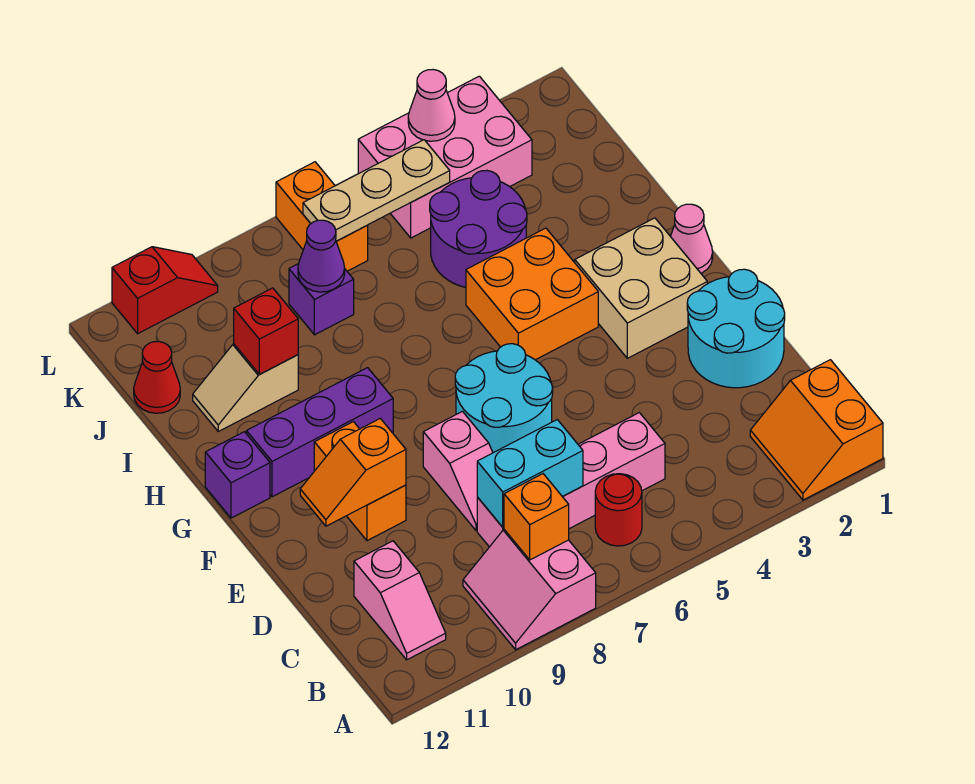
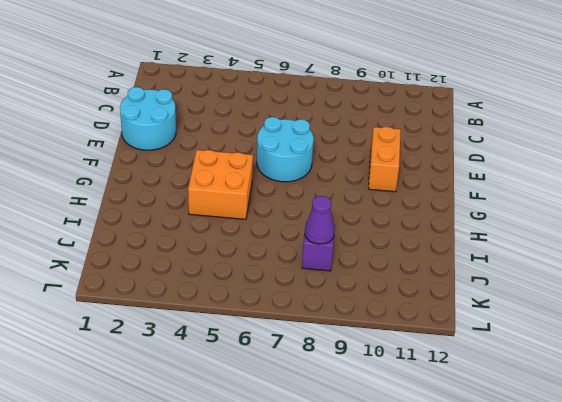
none -> orange slope A1:B2 level 1 top 1
none -> pink slope A8:B9 level 1 top 8
none -> red round brick B6 level 1

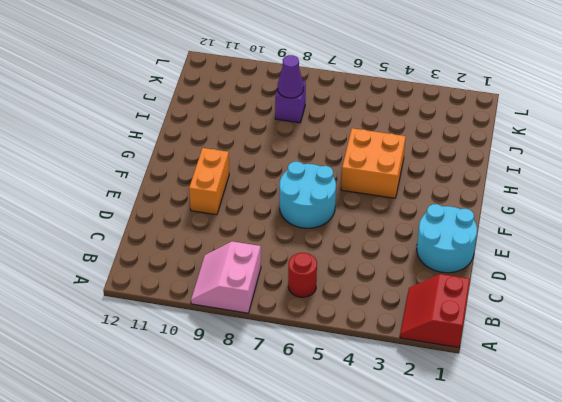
red slope A1:B2 level 1 top 1 -> orange slope A1:B2 level 1 top 1
none -> pink slope B11:C11 level 1 top C
none -> pink brick C5:C8 level 1
none -> pink slope D8:E8 level 1 top E

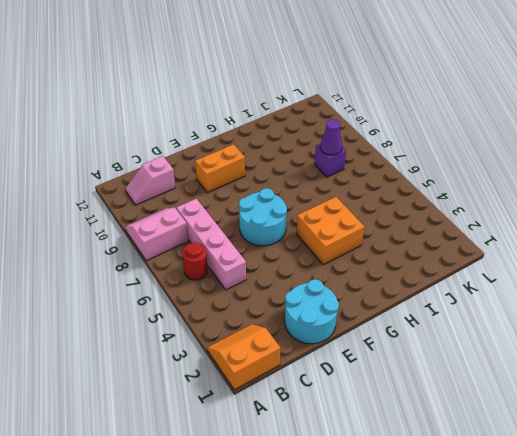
none -> pink slope D8:E8 level 1 top E
none -> tan brick F2:G3 level 1
none -> pink cone G1 level 1

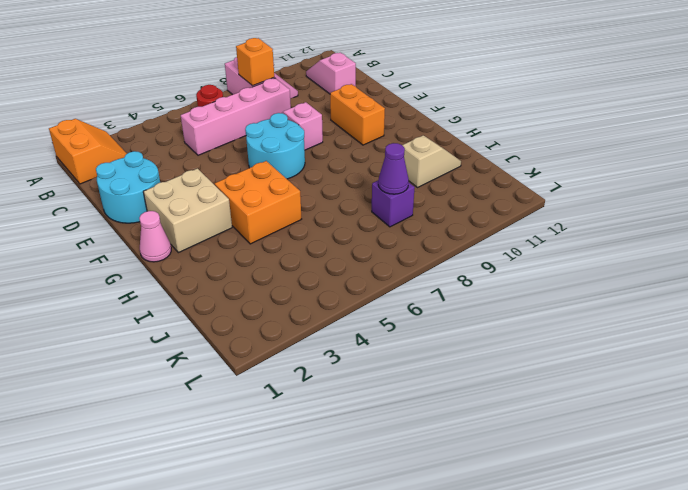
none -> purple brick G9:G11 level 1
none -> purple brick G12 level 1
none -> purple round brick I4:J5 level 1

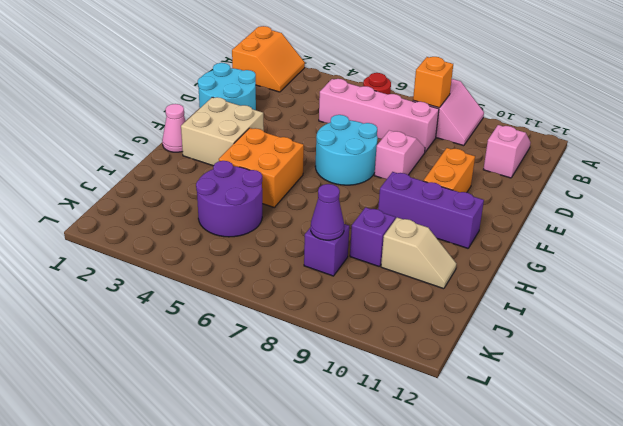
purple brick I9 level 1 -> purple brick G12 level 1
none -> red cone J12 level 1
none -> pink brick K3:L5 level 1
none -> orange brick K7:L7 level 1

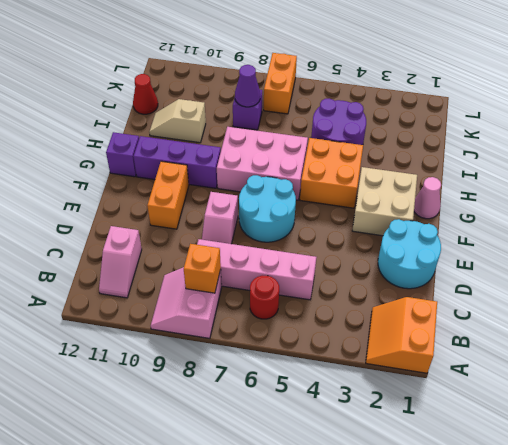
pink brick G6:H8 level 1 -> pink brick K3:L5 level 1
none -> red slope L10:L11 level 1 top 11
none -> cyan brick C7:C8 level 2
none -> orange slope E10:E11 level 2 top 10

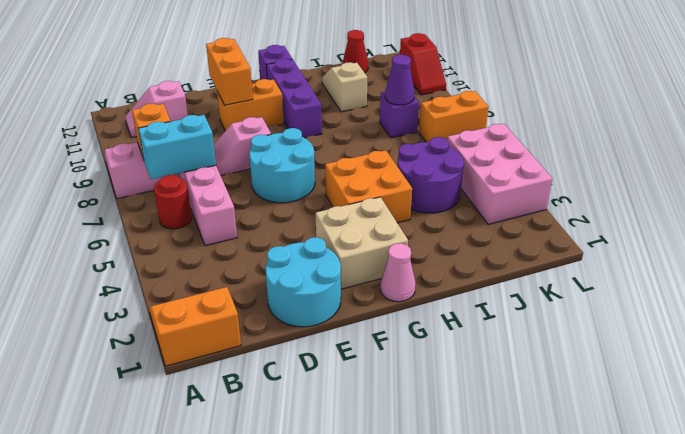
cyan brick B7:C7 level 2 -> cyan brick C7:C8 level 2
orange brick E10:E11 level 2 -> orange slope E10:E11 level 2 top 10
none -> red brick I10 level 2
none -> tan plate K5:K7 level 2
none -> pink cone L4 level 2

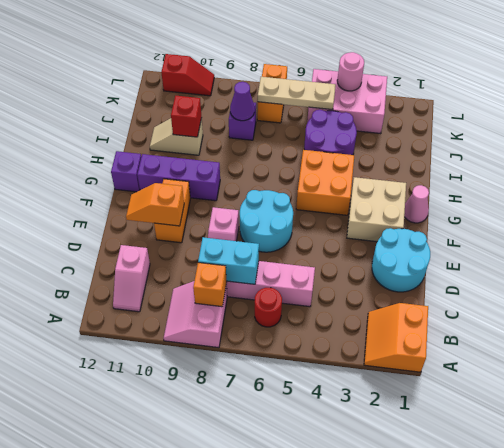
pink round brick L4 level 2 -> pink cone L4 level 2
none -> red cone J12 level 1

